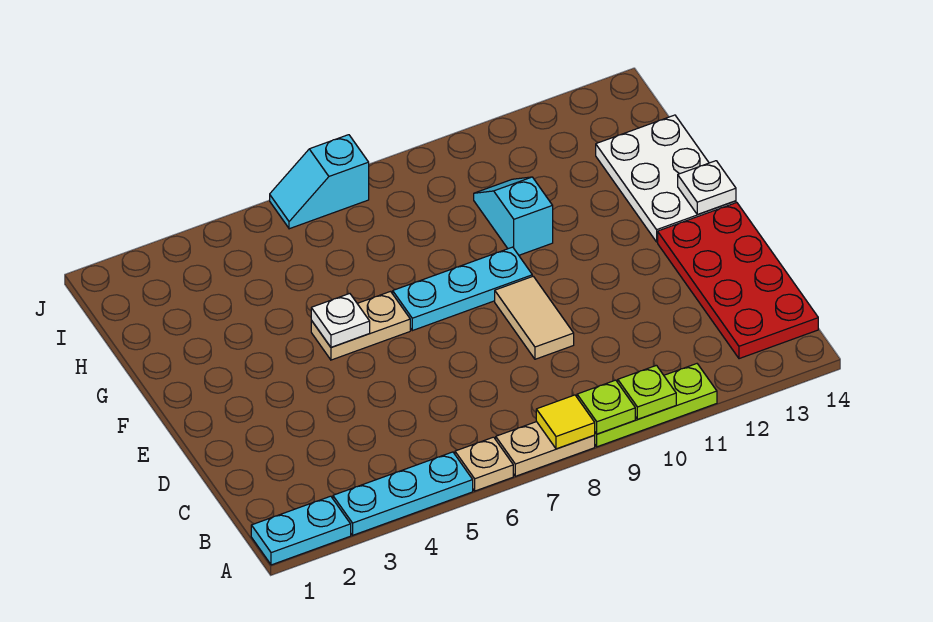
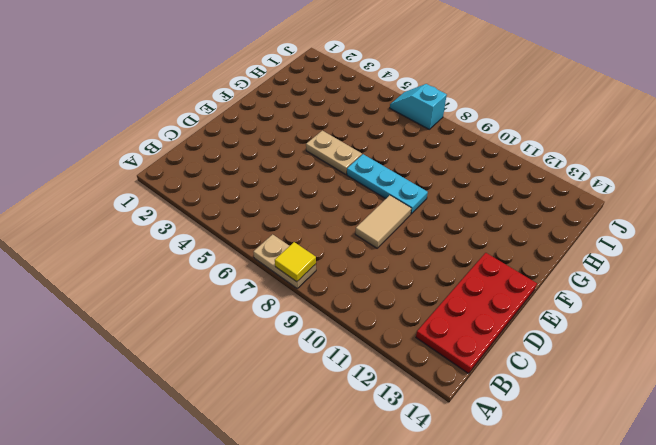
none -> cyan plate A1:A2 level 1
none -> cyan plate A3:A5 level 1
none -> tan plate A6 level 1

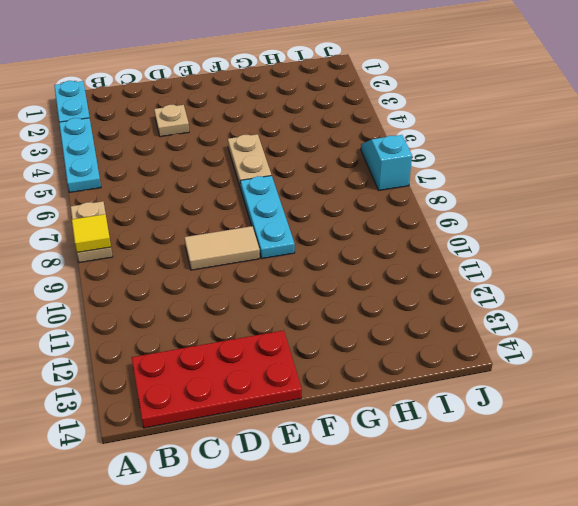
tan plate D3 level 1 -> tan plate A6 level 1
none -> lime plate A9:A11 level 1
none -> white plate F13:H14 level 1
none -> cyan slope G10:H10 level 1 top G

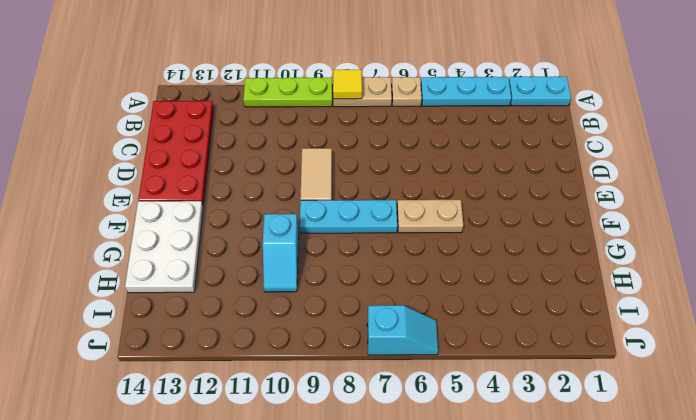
none -> lime plate A9 level 2
none -> lime plate A10 level 2
none -> white plate F5 level 2

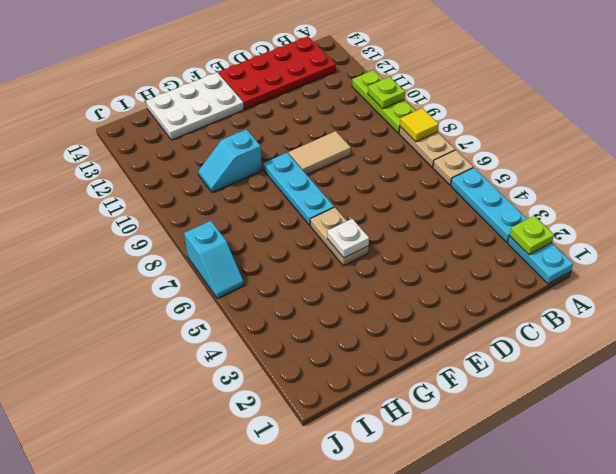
lime plate A2 level 2 -> lime plate A9 level 2
none -> white plate F14 level 2

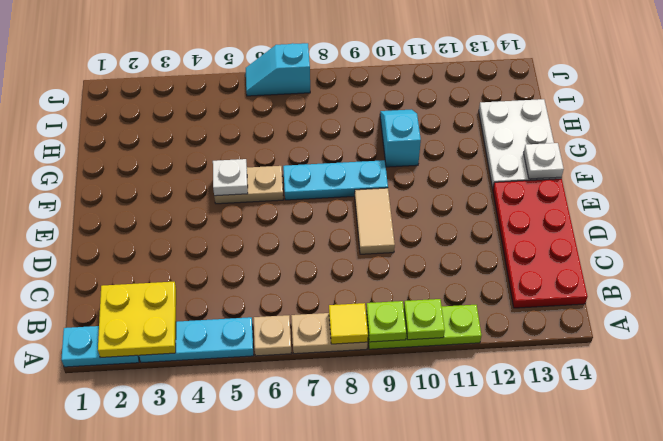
yellow plate A2:B3 level 2 -> none

